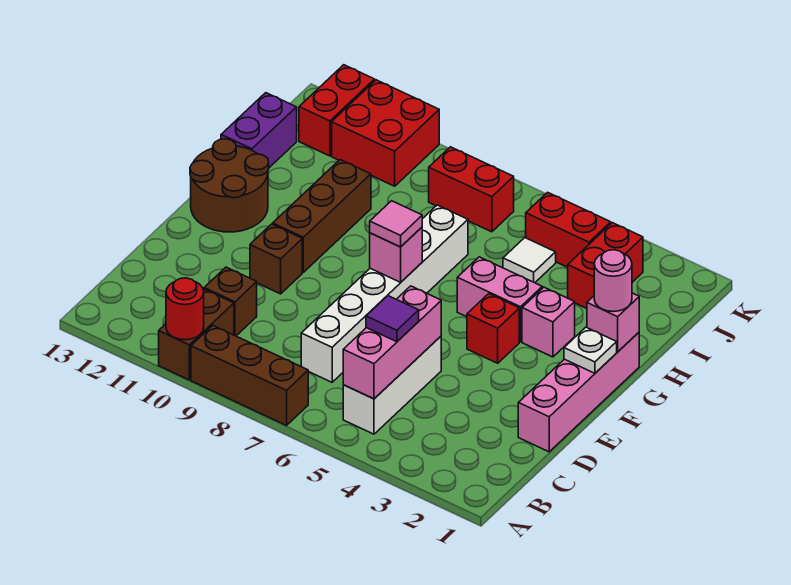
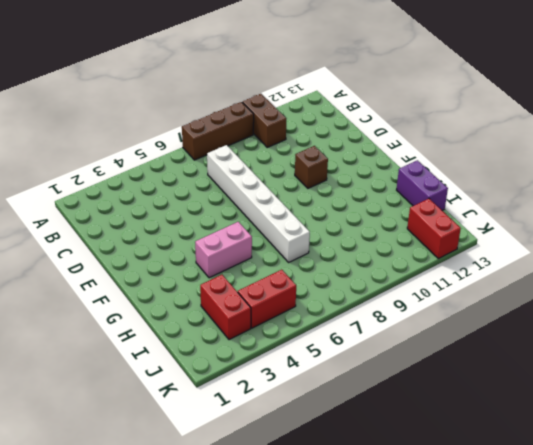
none -> white brick B5:D5 level 1
none -> brown brick C10 level 1
none -> pink brick D1:G1 level 1

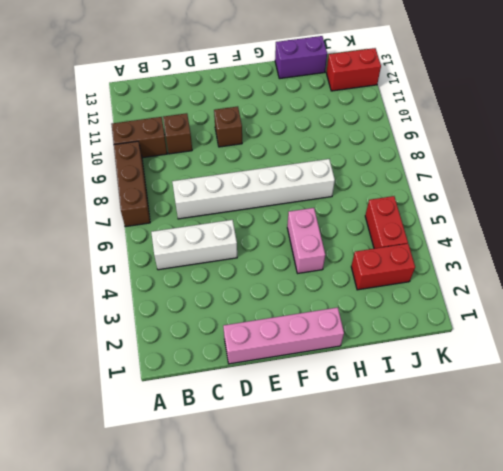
none -> red brick F4 level 1
none -> brown brick F10:H10 level 1
none -> brown round brick F12:G13 level 1

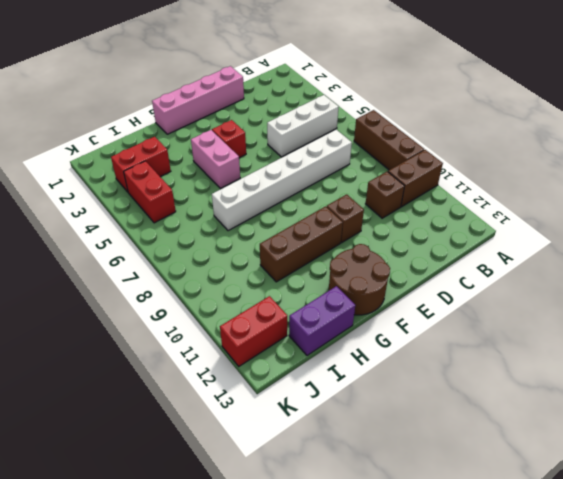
none -> pink brick G3 level 1
none -> white tile I5 level 1
none -> red brick J7:J8 level 1

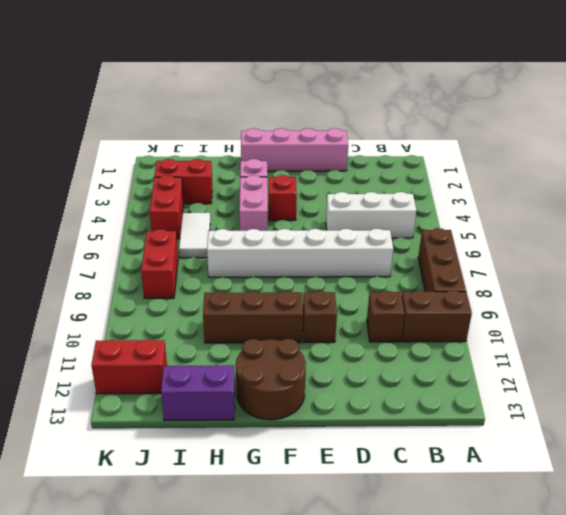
white tile I5:I6 level 1 -> white tile I5 level 1
none -> red brick J10:K11 level 1
none -> red round brick A10 level 2
none -> pink brick B5:D5 level 2

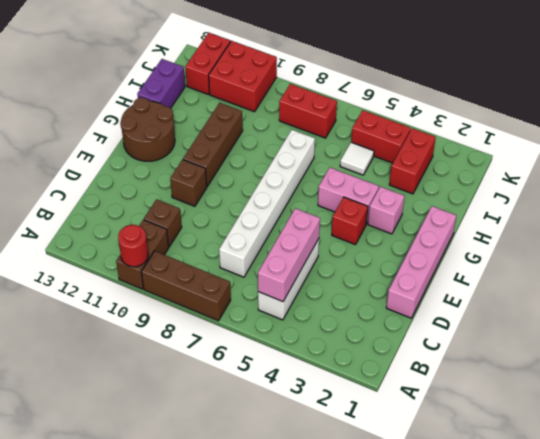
none -> white plate F1 level 2
none -> pink brick F7 level 2
none -> pink brick G1 level 2

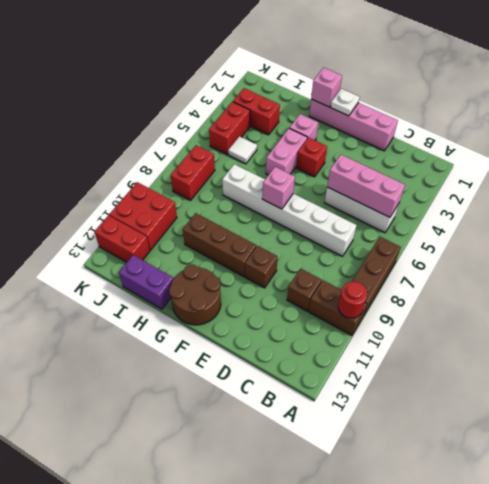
none -> purple tile C5 level 3
none -> pink tile F7 level 3
none -> pink round brick G1 level 3

